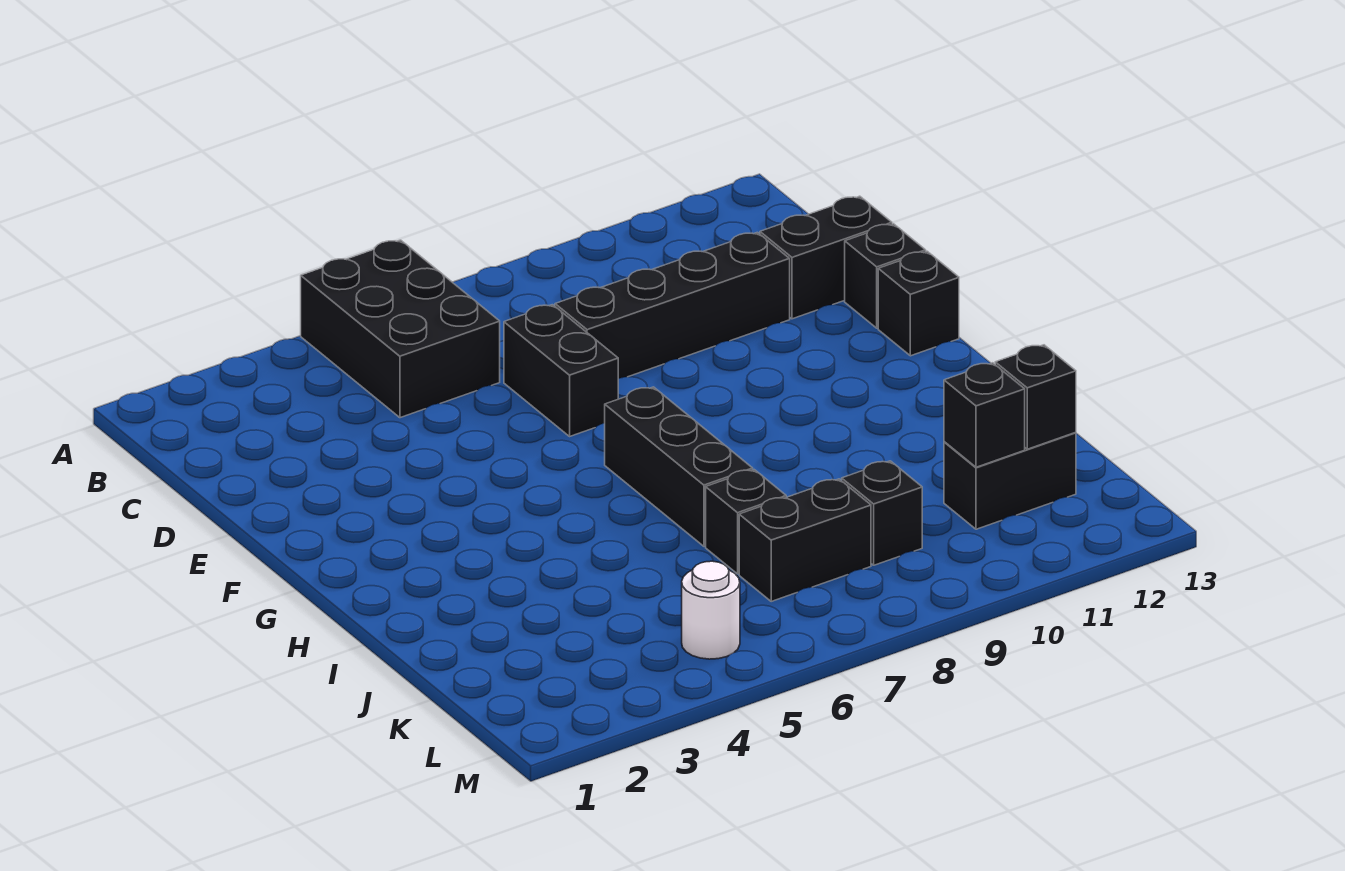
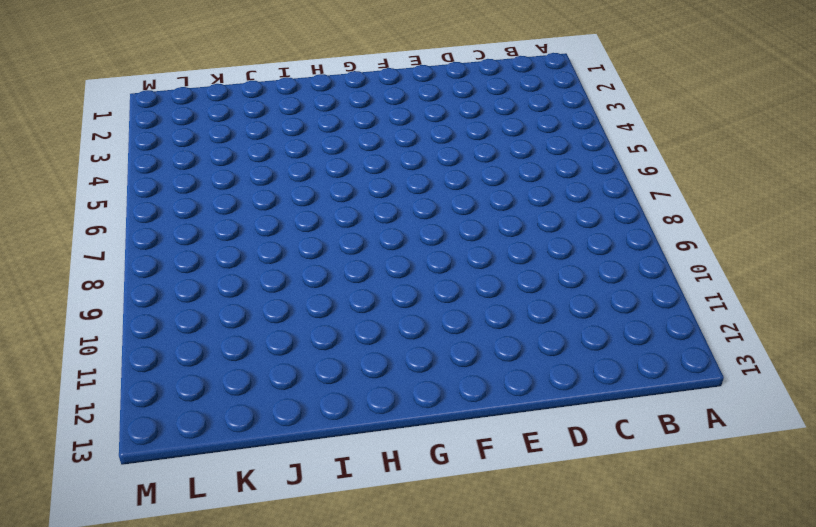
none -> black brick A5:C6 level 1
none -> black brick D7:E7 level 1
none -> black brick D8:D11 level 1

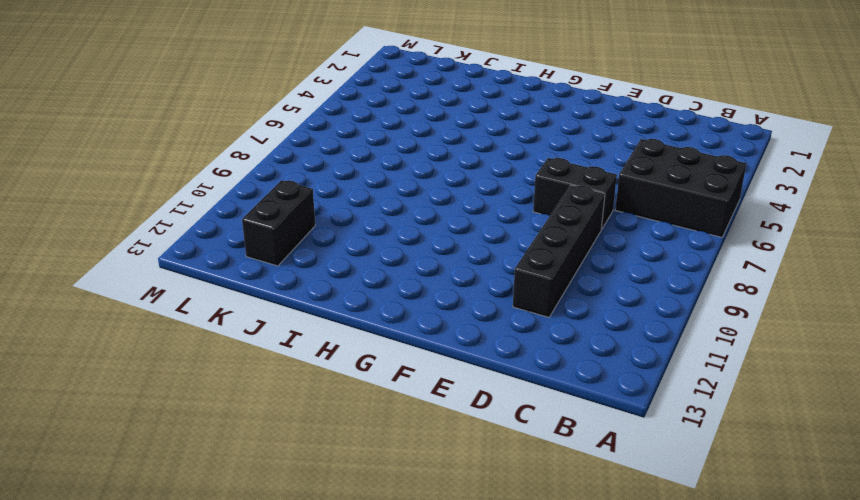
none -> black brick D12:D13 level 1
none -> black brick E13 level 1
none -> black brick F13 level 1

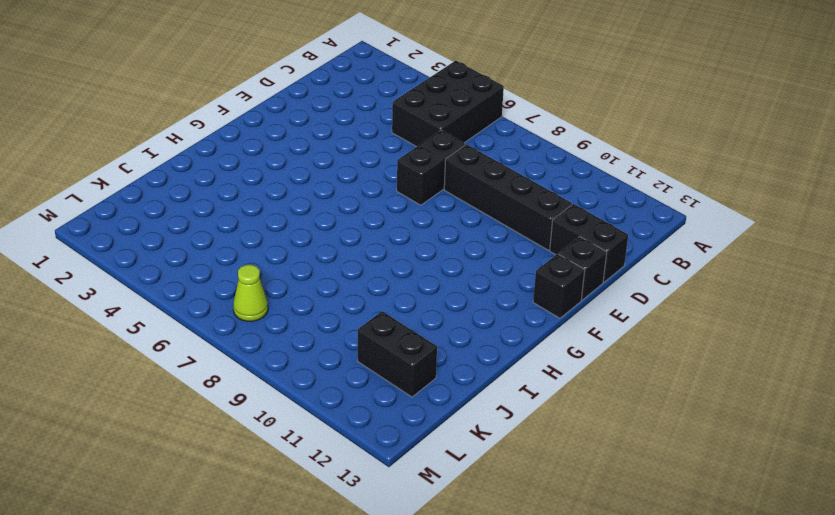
lime cone L7 level 1 -> none
none -> black brick G7:I7 level 1
none -> black brick J7 level 1
none -> black brick K7:K8 level 1

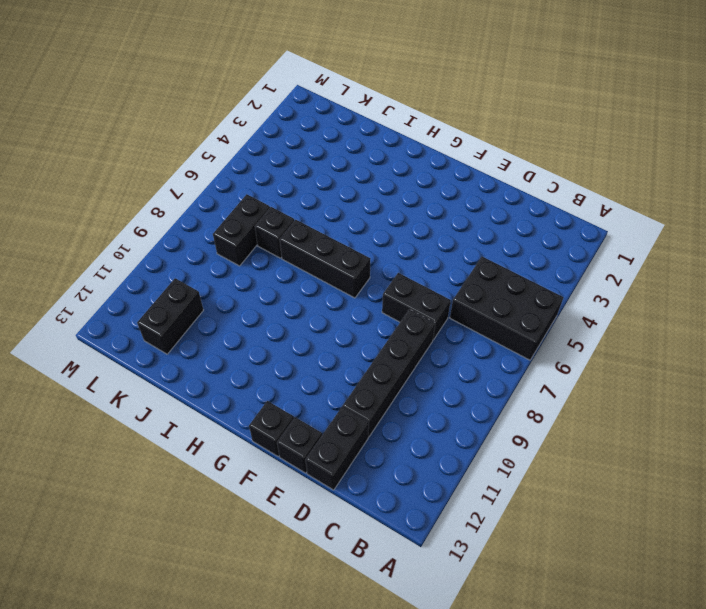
none -> black brick K9 level 1
none -> white round brick L5 level 1
none -> black brick K11 level 2

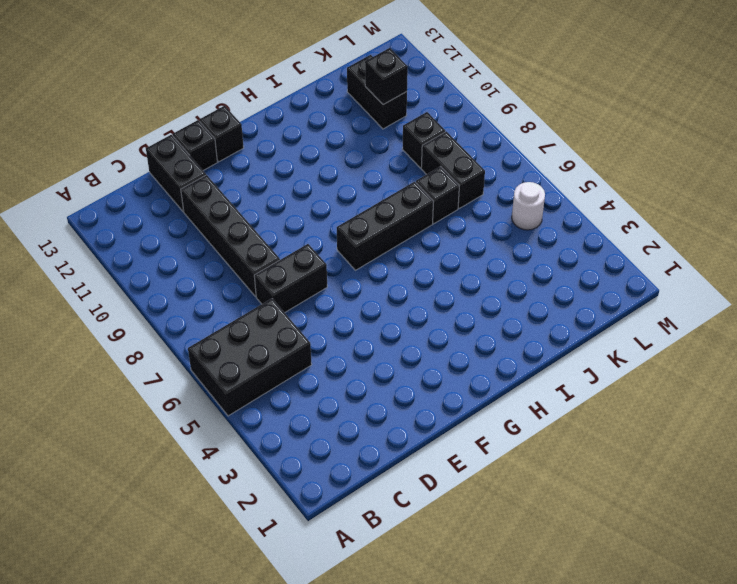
none -> black brick K12 level 2

